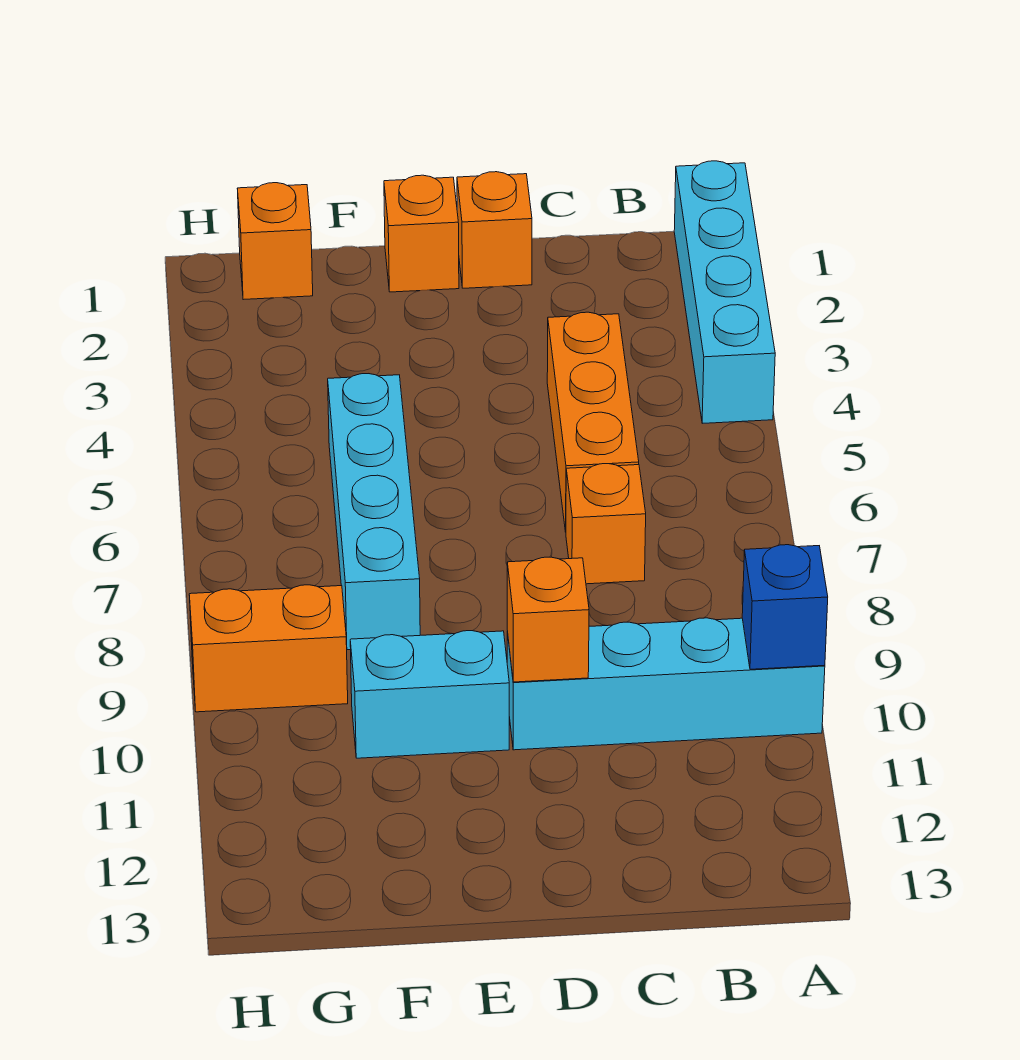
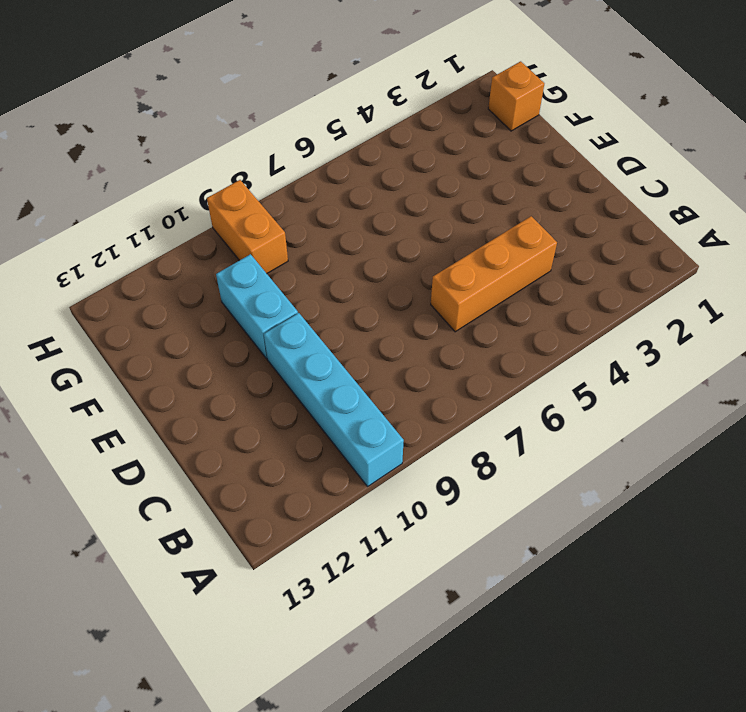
none -> cyan brick A1:A4 level 1
none -> orange brick C7 level 1
none -> orange brick D1 level 1

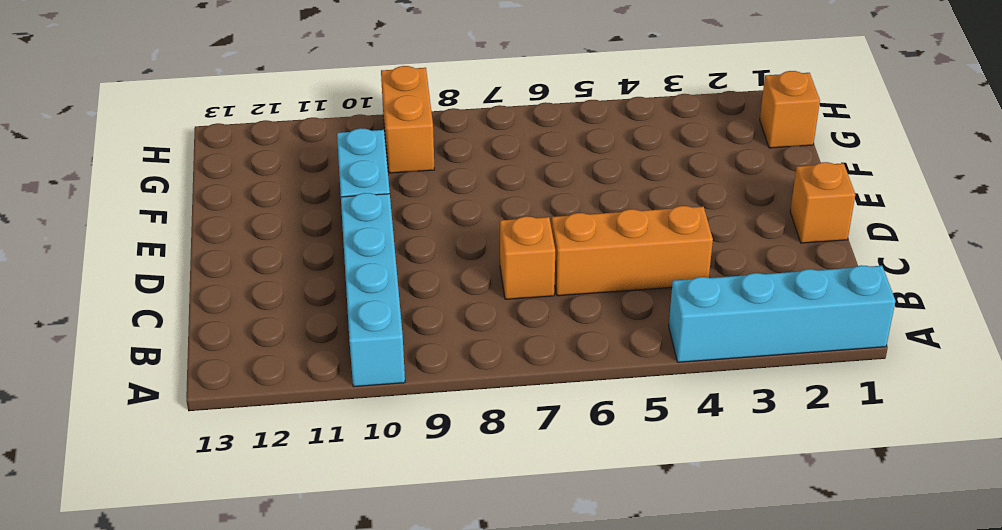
none -> orange brick E1 level 1
none -> cyan brick F5:F8 level 1
none -> blue brick A10 level 2

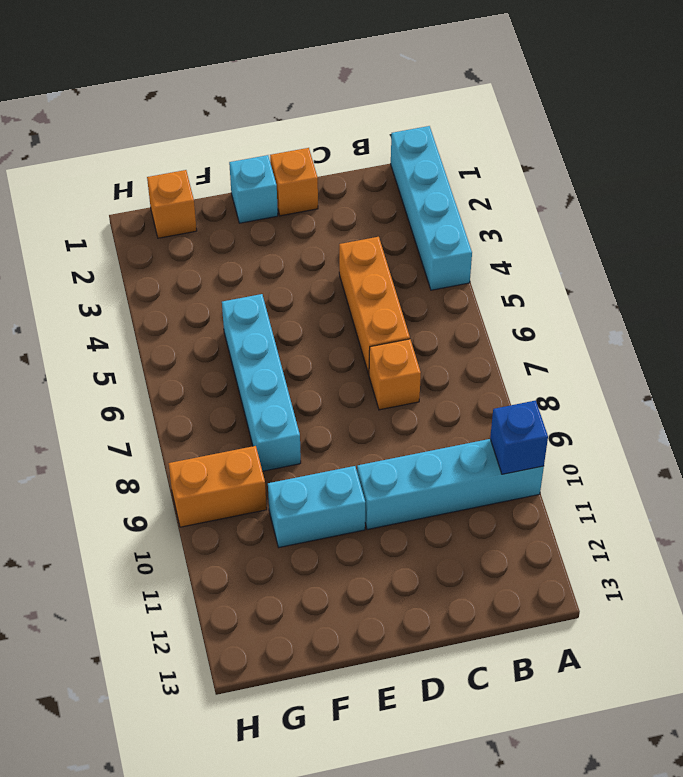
cyan brick E1 level 1 -> orange brick E1 level 1
none -> orange brick D10 level 2

